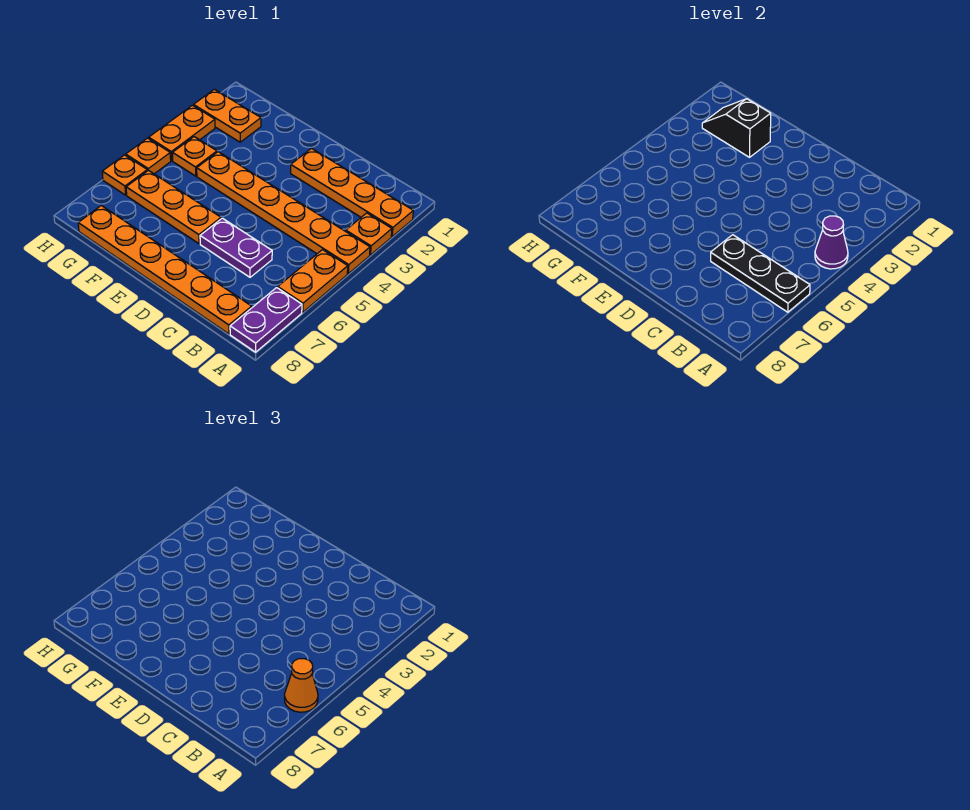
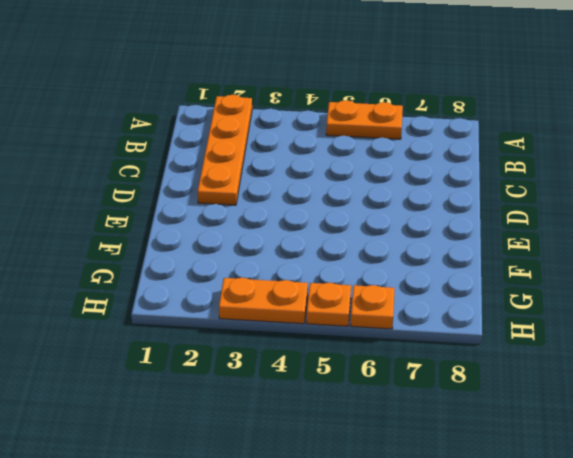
none -> orange plate A3 level 1
none -> orange plate A4:F4 level 1
none -> purple plate A7:A8 level 1

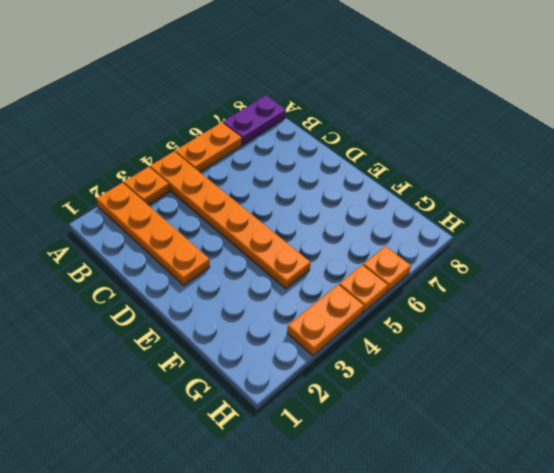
none -> orange plate B8:G8 level 1
none -> purple plate C6:D6 level 1
none -> orange plate E6:G6 level 1

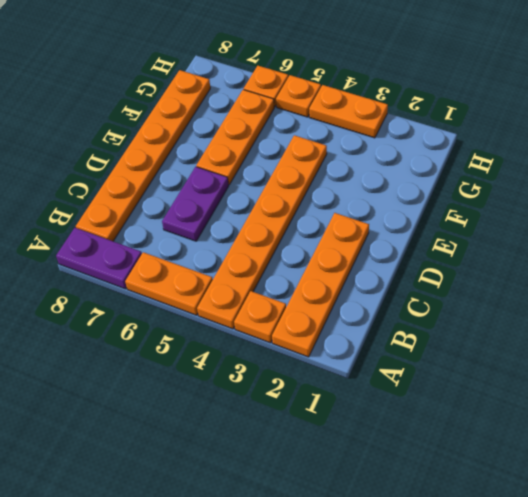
none -> orange plate G2:H2 level 1
none -> orange plate G4 level 1
none -> purple cone A4 level 2

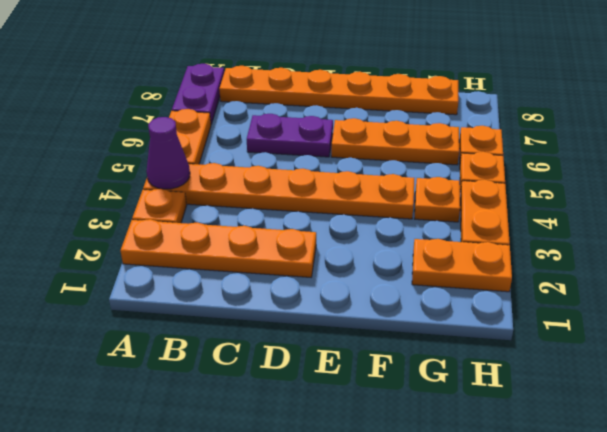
none -> black plate A6:C6 level 2
none -> black slope F2:G2 level 2 top F
none -> orange cone A6 level 3

